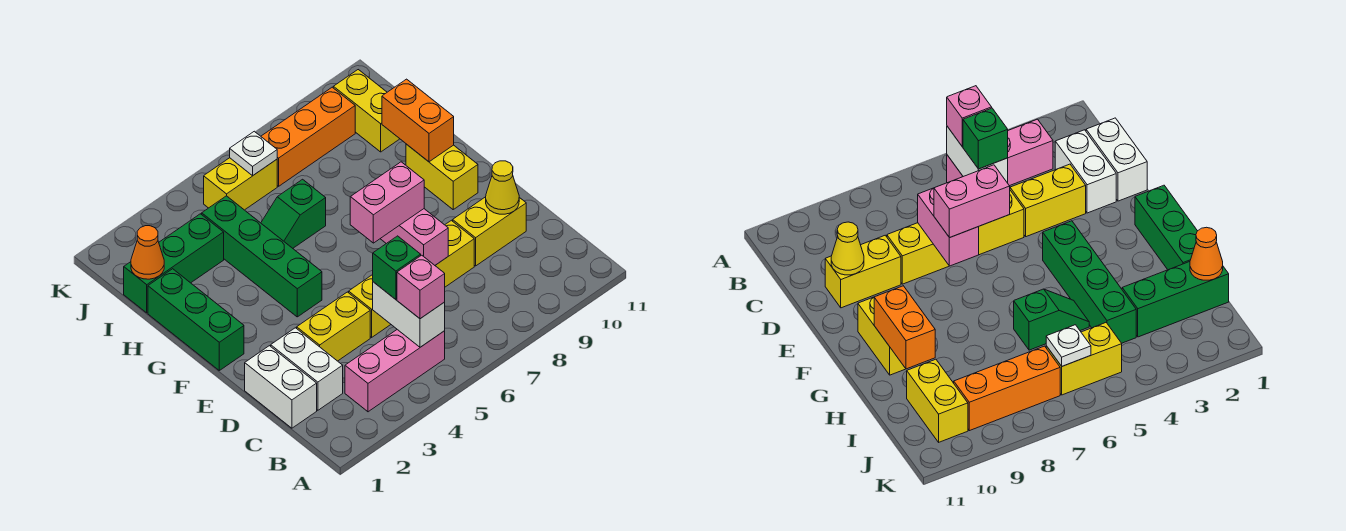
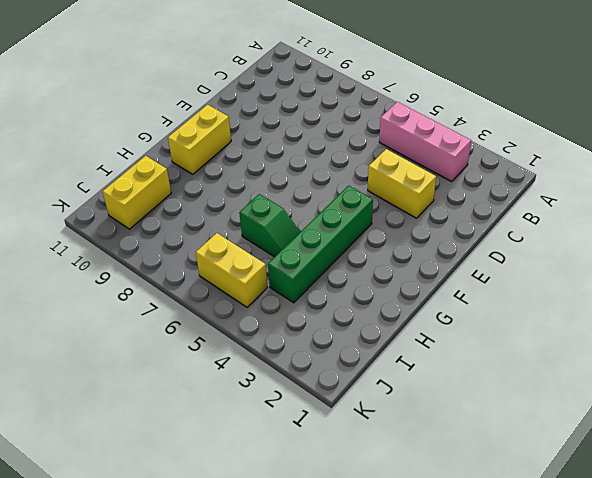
none -> white brick C1:D1 level 1
none -> white brick C2:D2 level 1
none -> yellow brick D5:D8 level 1

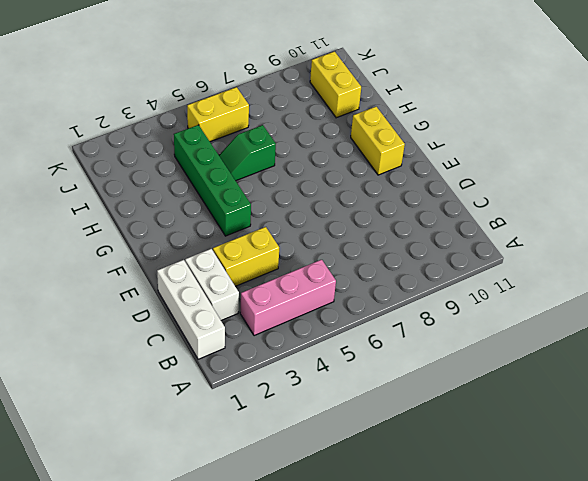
white brick B1:D1 level 1 -> white brick C1:D1 level 1
none -> yellow brick D5:D8 level 1
none -> yellow brick D9:D10 level 1
none -> green brick F1:H1 level 1

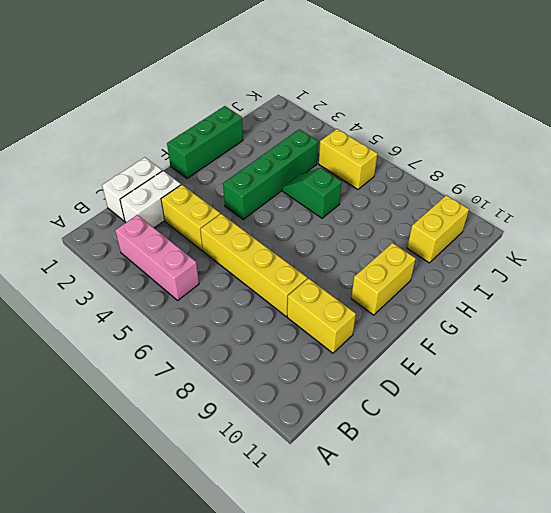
none -> green brick I1:I3 level 1
none -> orange brick J7:J9 level 1
none -> white brick B5:C5 level 2

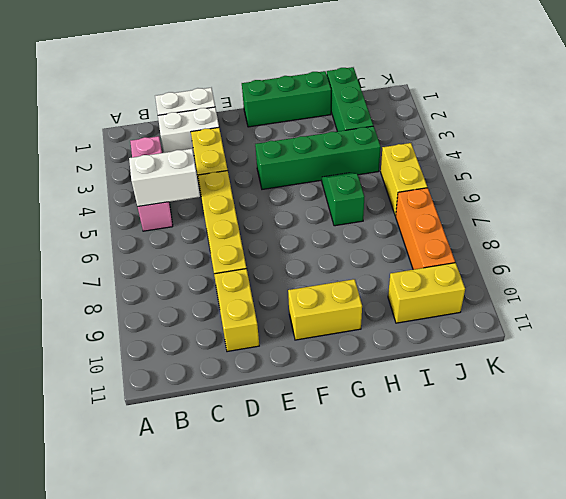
none -> pink brick D7:E7 level 2
none -> yellow cone D10 level 2
none -> orange brick G10:H10 level 2

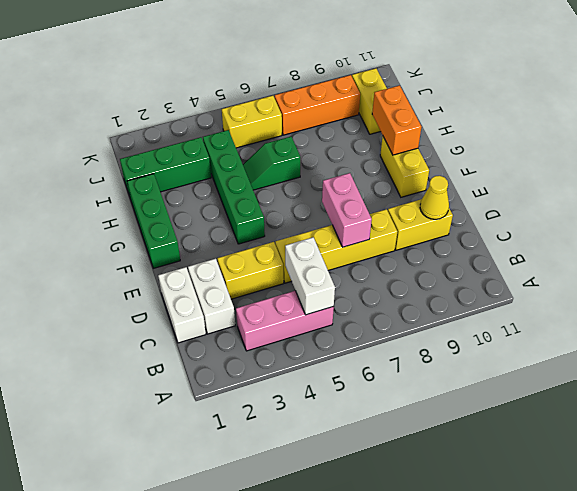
none -> orange cone I1 level 2
none -> white plate J6 level 2
none -> pink brick B5 level 3

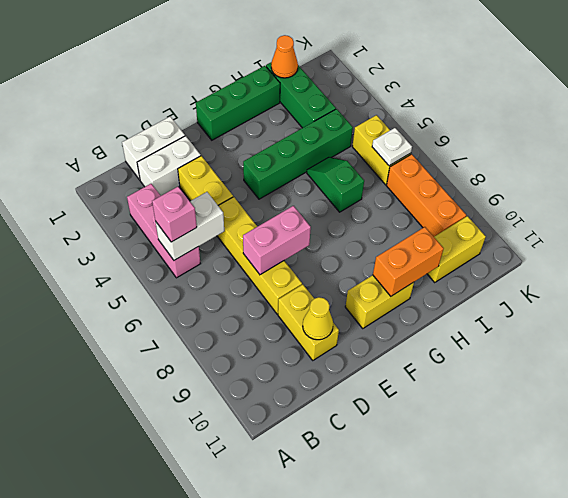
none -> green brick C5 level 3
none -> pink brick E6:E7 level 3

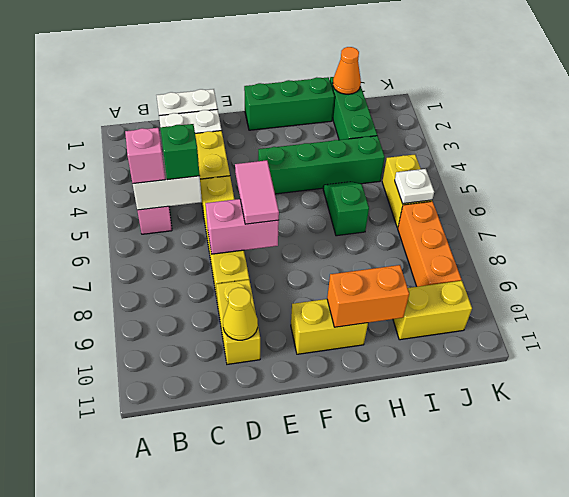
pink tile E6:E7 level 3 -> pink brick E6:E7 level 3

